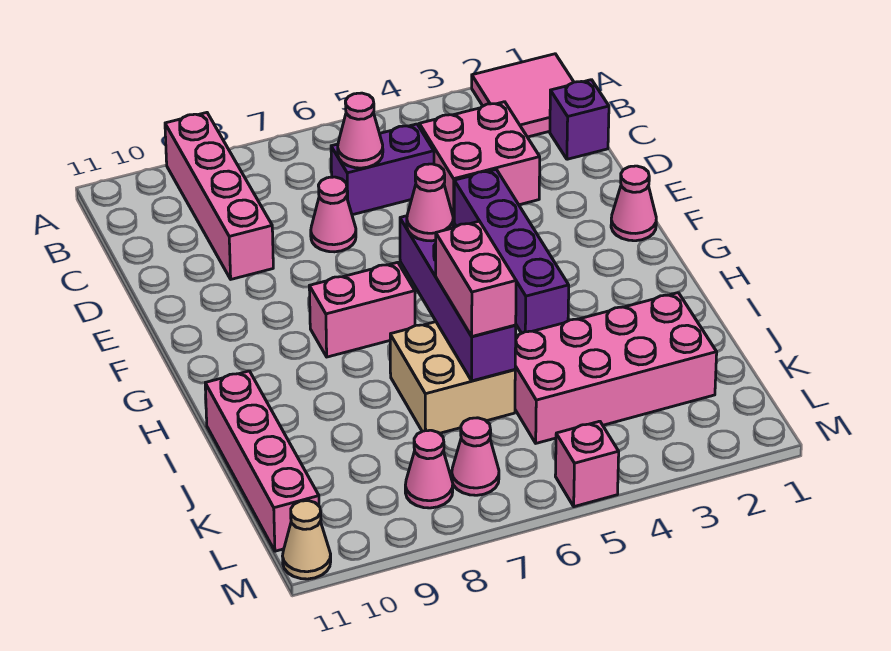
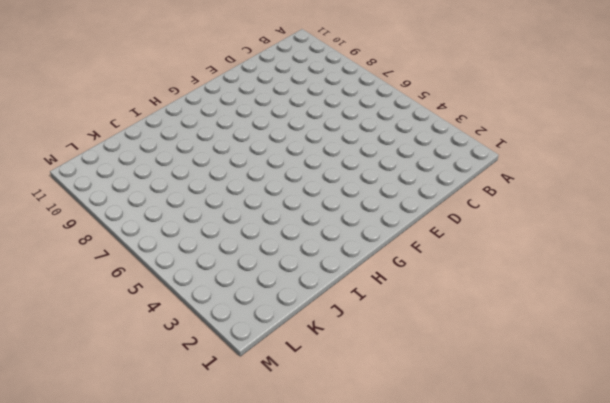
none -> pink tile A1:B2 level 1
none -> pink brick A9:D9 level 1
none -> purple brick C1 level 1

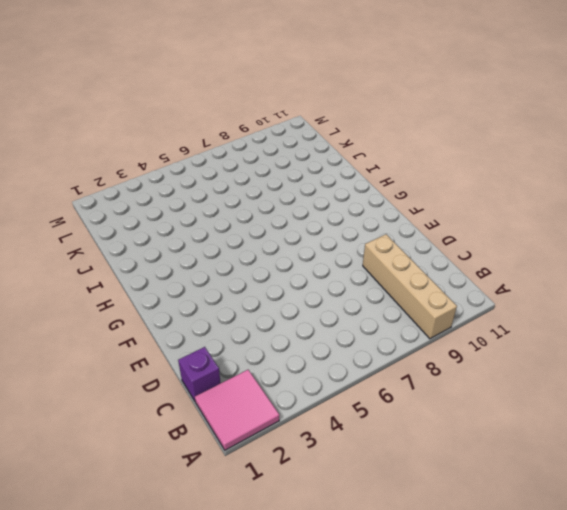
tan brick A9:D9 level 1 -> pink brick A9:D9 level 1
none -> pink brick C3:D4 level 1
none -> purple brick C5:C6 level 1
none -> pink cone D7 level 1

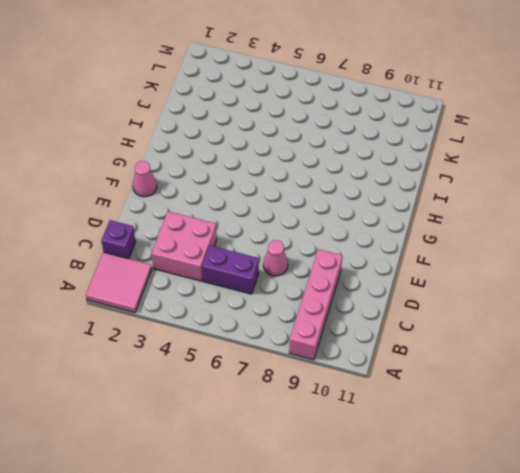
none -> purple brick E4:H4 level 1
none -> pink brick G7:G8 level 1
none -> tan brick I6:J7 level 1

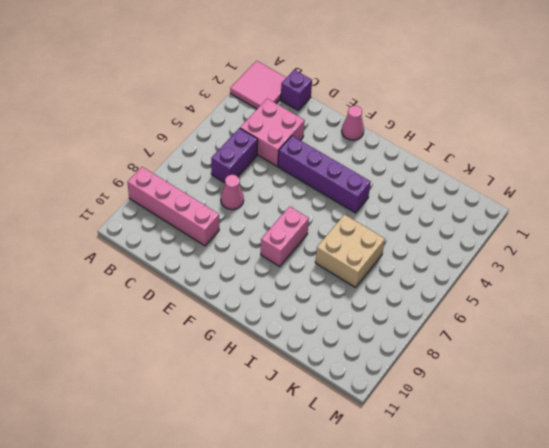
none -> pink brick I11:L11 level 1
none -> pink brick J2:K5 level 1
none -> pink cone L7 level 1

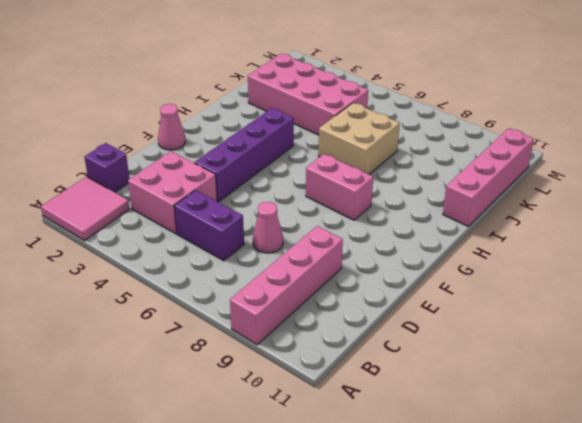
none -> pink cone L7 level 1
none -> pink cone L8 level 1
none -> pink brick M5 level 1

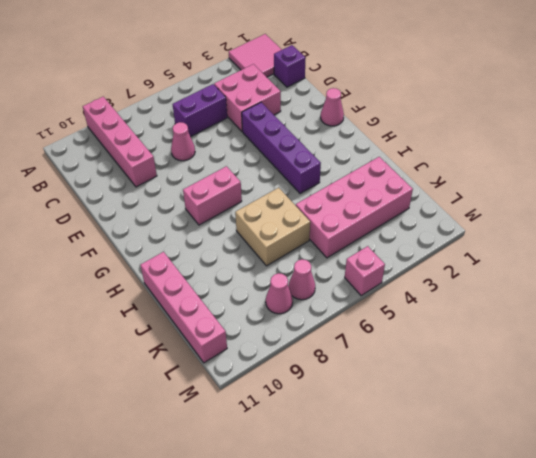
none -> tan cone M11 level 1
none -> pink cone C6 level 2
none -> purple brick G6:J6 level 2

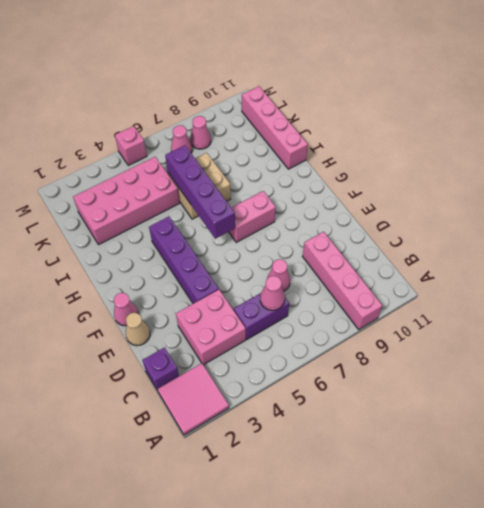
tan cone E1 level 1 -> tan cone M11 level 1
none -> pink cone G6 level 3
none -> pink brick I6:J6 level 3

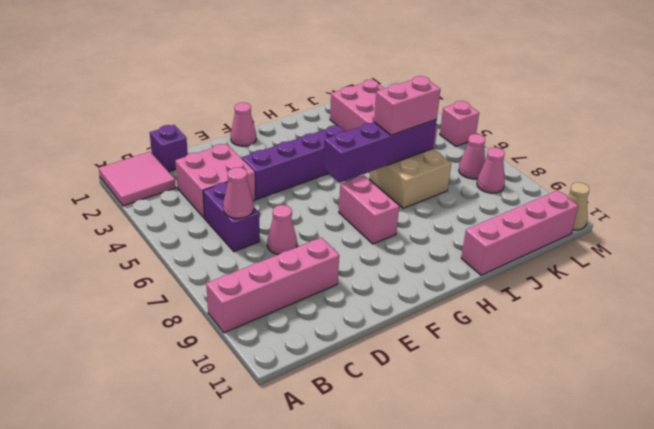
none -> pink cone G6 level 3

